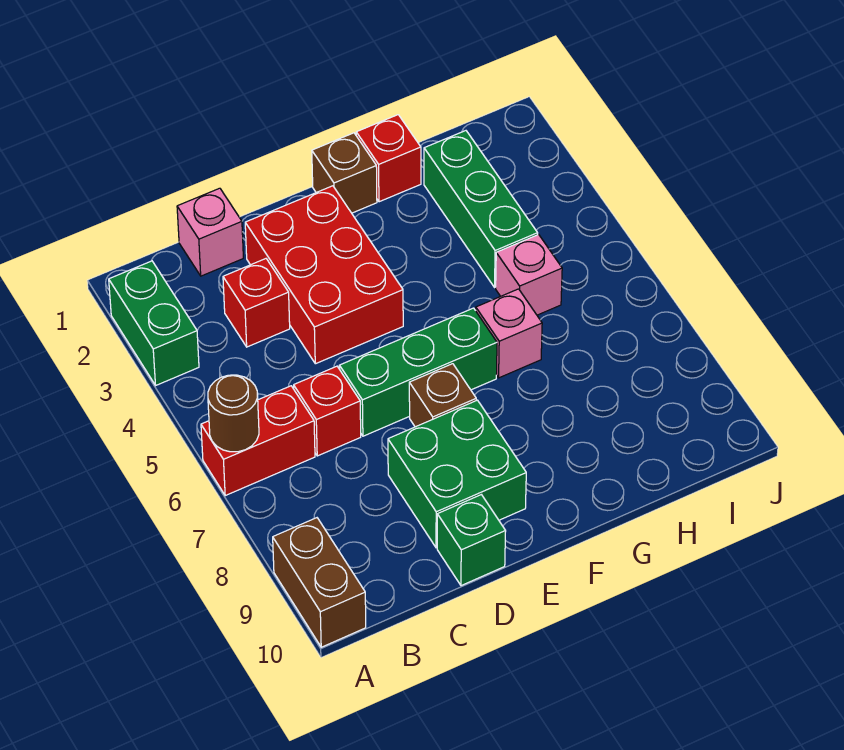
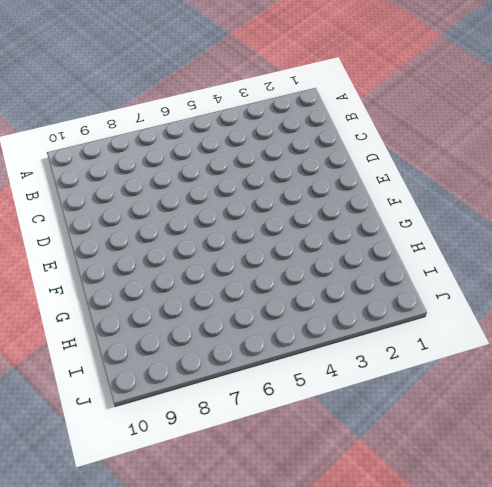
none -> green brick A2:A3 level 1
none -> red brick A6:B6 level 1
none -> brown brick A9:A10 level 1

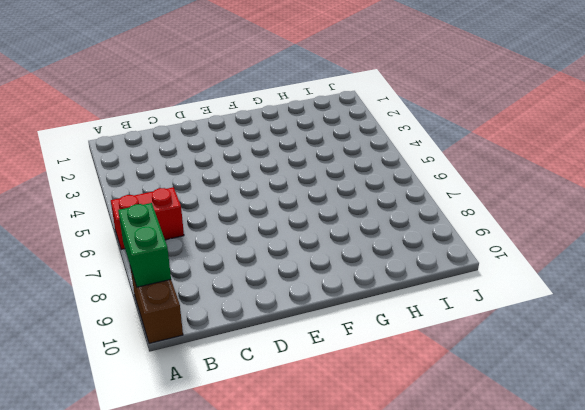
green brick A8:A9 level 2 -> green brick A2:A3 level 1
none -> pink brick C1 level 1
none -> red brick C3 level 1
none -> red brick C6 level 1

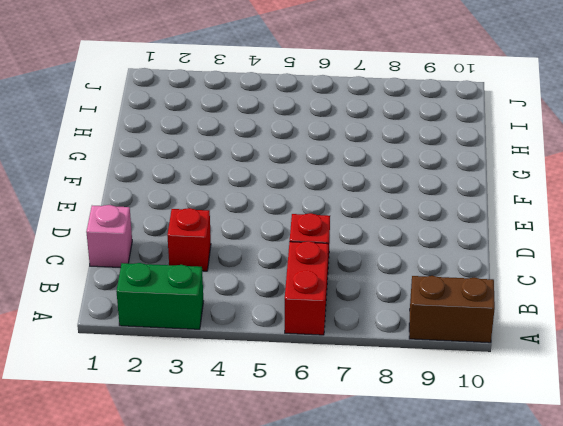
none -> red brick D2:E4 level 1
none -> green brick D6:F6 level 1
none -> green brick D8:E9 level 1

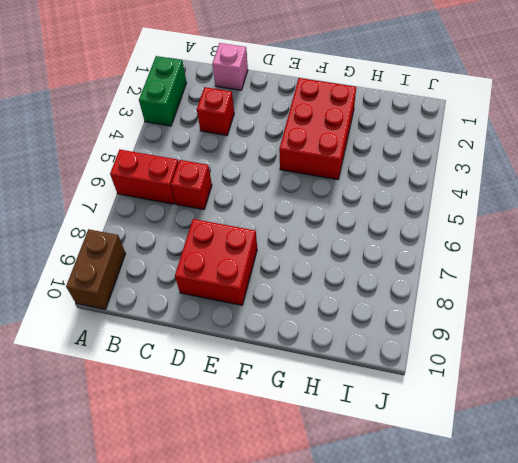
red brick D8:E9 level 1 -> green brick D8:E9 level 1
red brick F2:G4 level 1 -> red brick D2:E4 level 1
none -> green brick D6:F6 level 1
none -> green brick D10 level 1
none -> brown brick E7 level 1

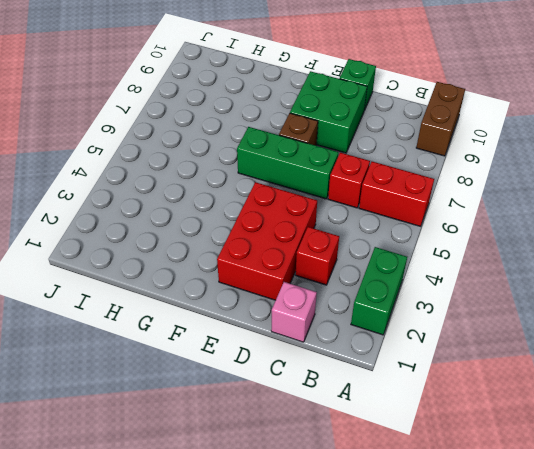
none -> brown brick F1 level 1
none -> red brick G1 level 1
none -> pink brick G6 level 1

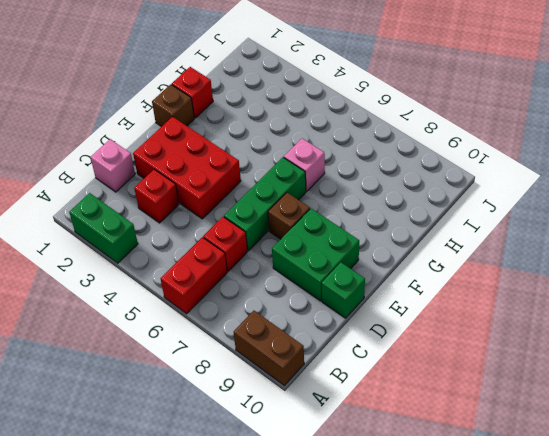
none -> green brick H2:H4 level 1
none -> pink brick H5 level 1
none -> brown round brick A6 level 2

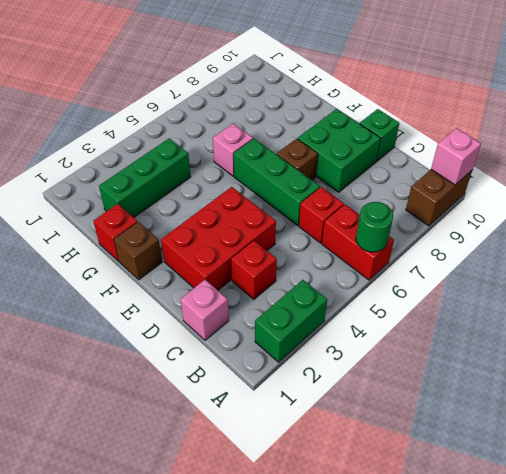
green round brick A6 level 2 -> brown round brick A6 level 2
pink brick A10 level 2 -> pink brick H5 level 1

